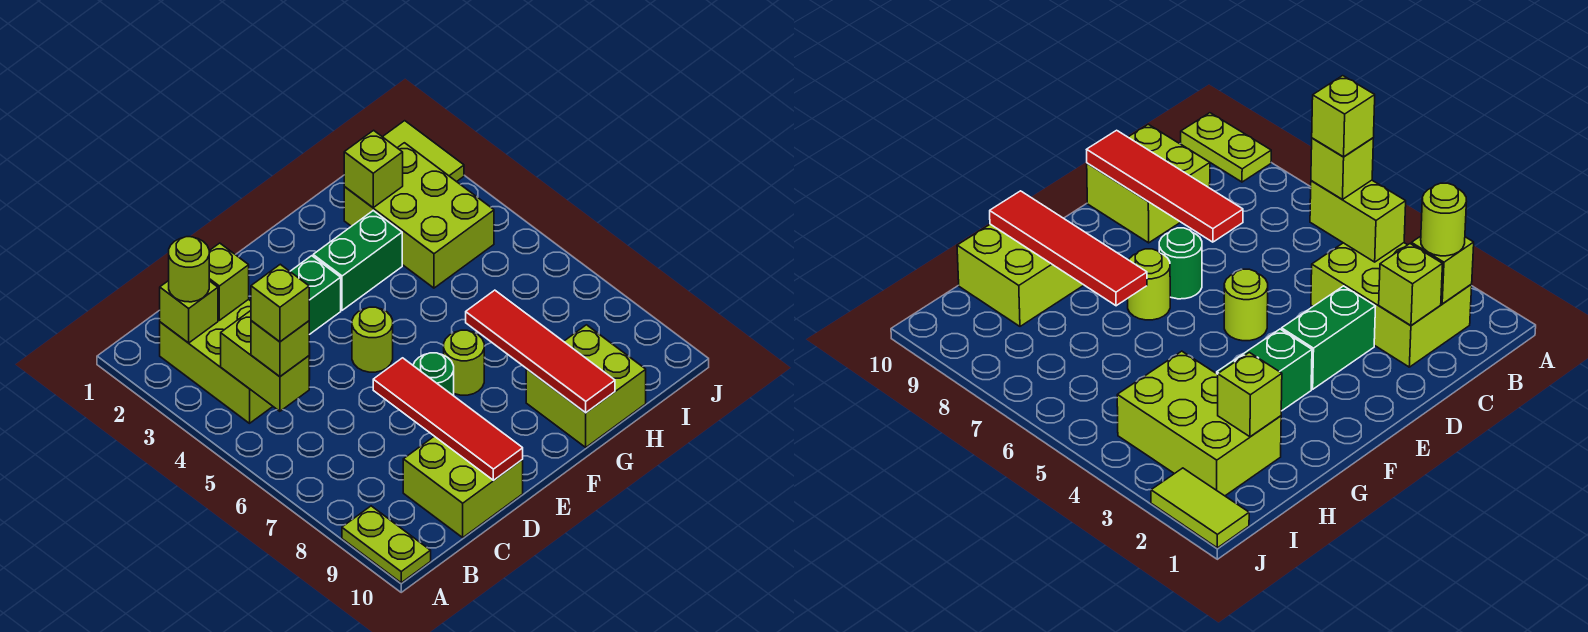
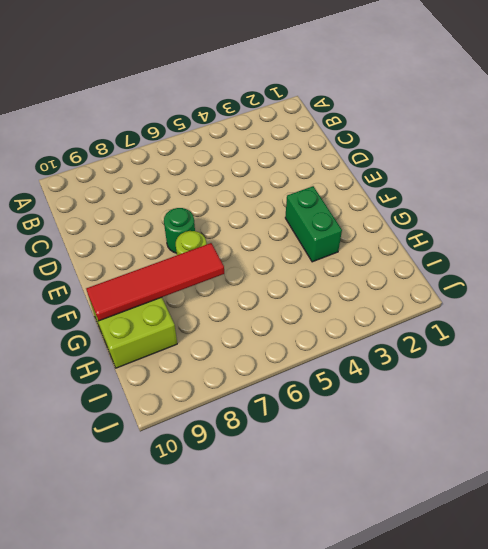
none -> lime plate A9:A10 level 1
none -> lime brick B2:C4 level 1
none -> lime brick C9:D10 level 1

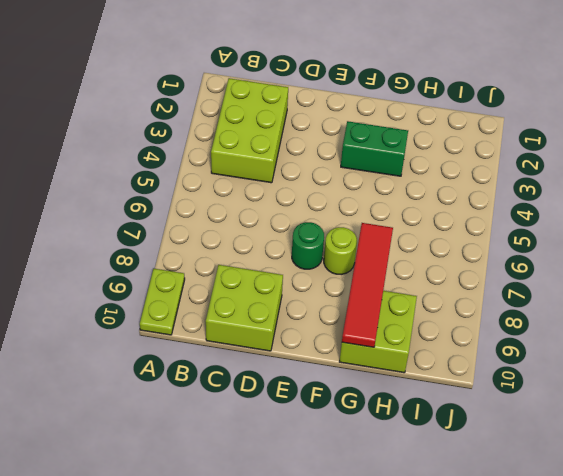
none -> green brick D3:E3 level 1
none -> lime round brick E5 level 1
none -> lime brick H2:I4 level 1

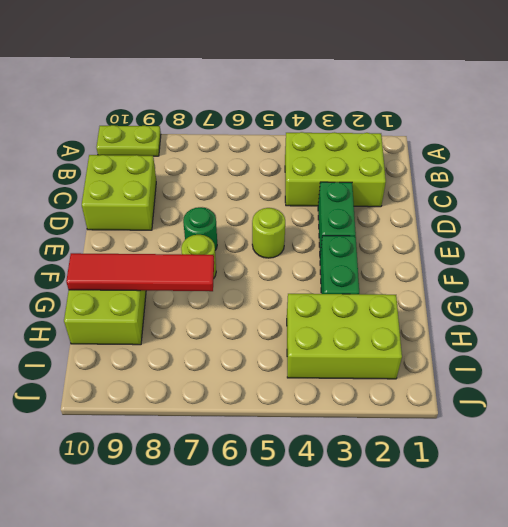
none -> lime tile J1:J2 level 1
none -> lime brick B2 level 2
none -> lime brick B4:B5 level 2

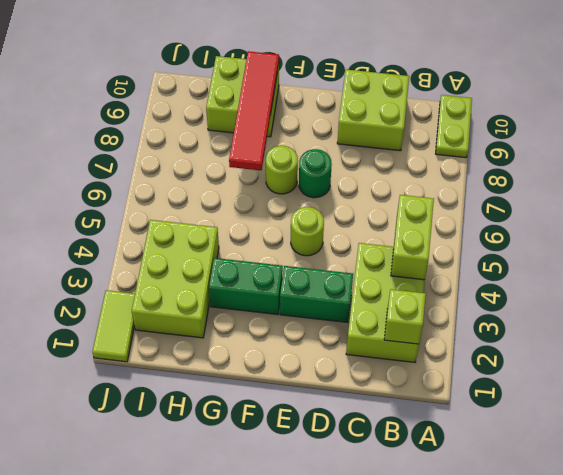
none -> lime brick C2 level 2
none -> red tile D7:D10 level 2
none -> lime brick H2 level 2

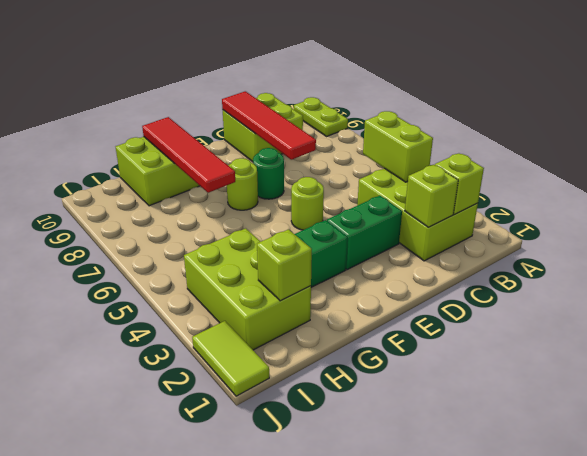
none -> lime round brick B2 level 3
none -> lime brick B5 level 3
none -> lime brick B5 level 4

